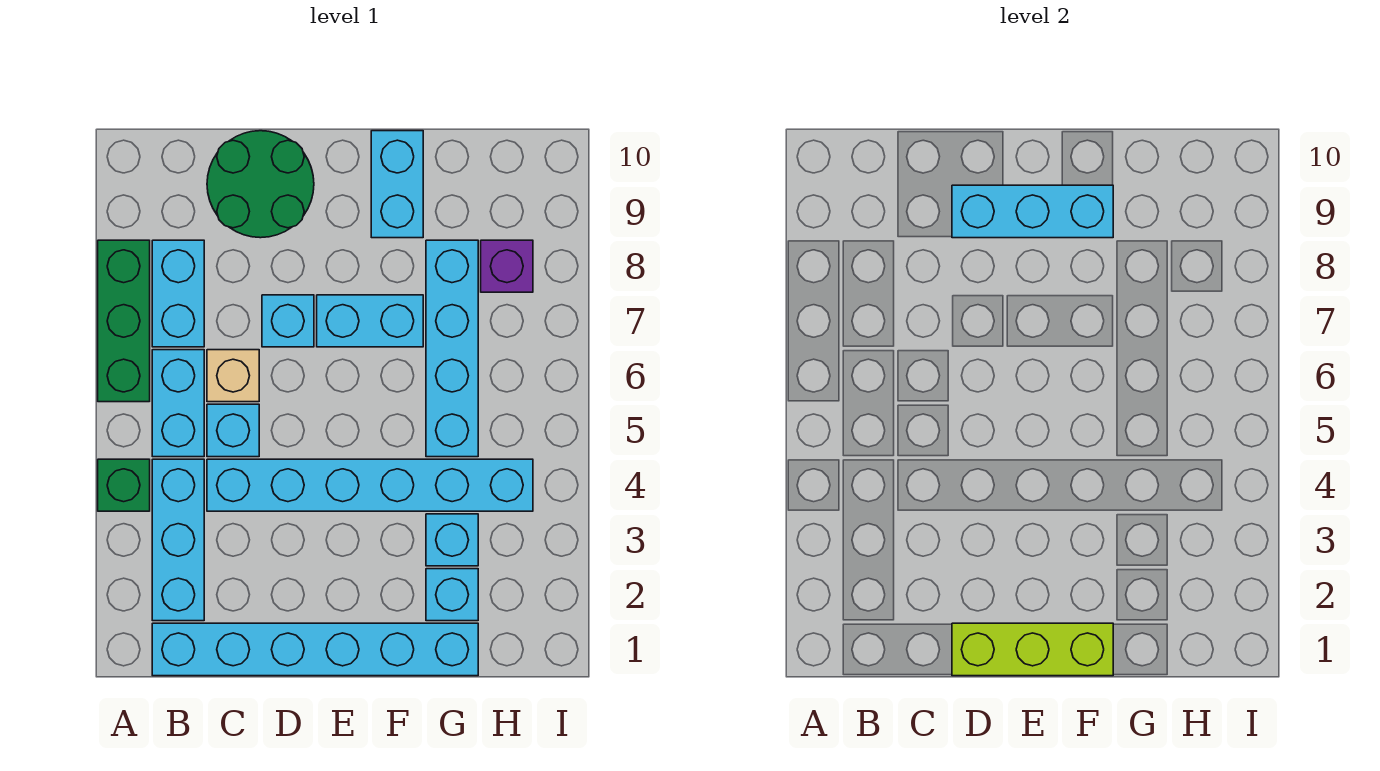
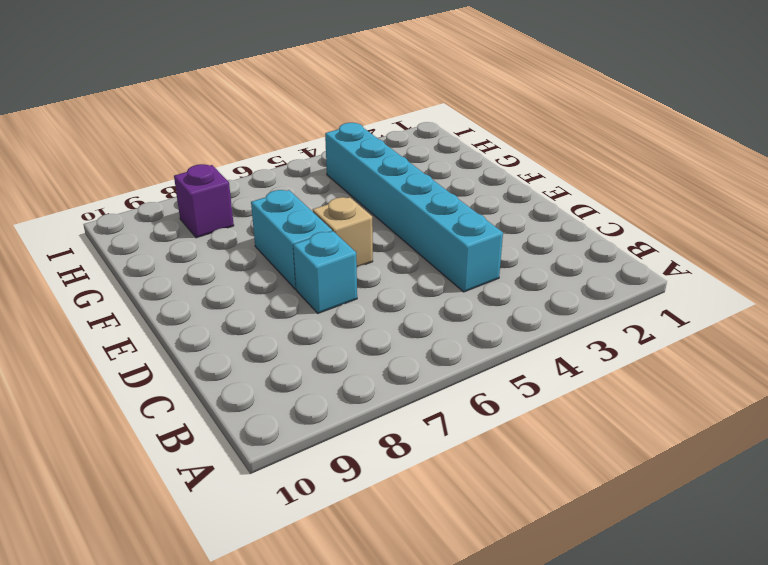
tan brick E6 level 1 -> tan brick C6 level 1
none -> green brick A4 level 1
none -> green brick A6:A8 level 1
none -> cyan brick B1:G1 level 1

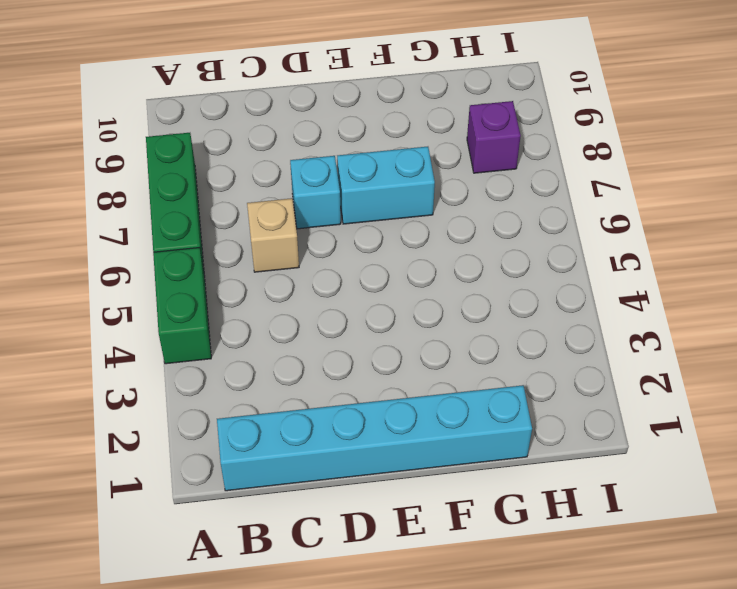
green brick A4:A5 level 1 -> green brick A4 level 1
none -> cyan brick B2:B4 level 1
none -> cyan brick B5:B6 level 1
none -> cyan brick B7:B8 level 1

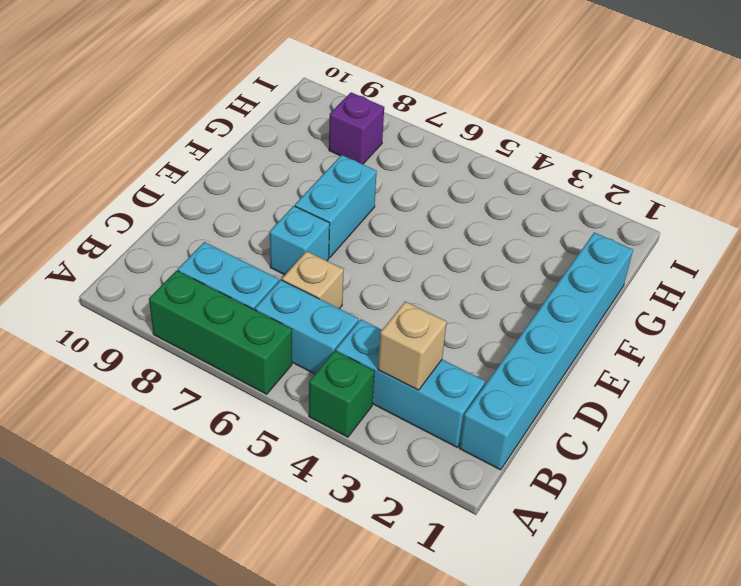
tan brick B3 level 2 -> none
none -> cyan brick C4:H4 level 1
none -> cyan brick C5 level 1
none -> green round brick C9:D10 level 1

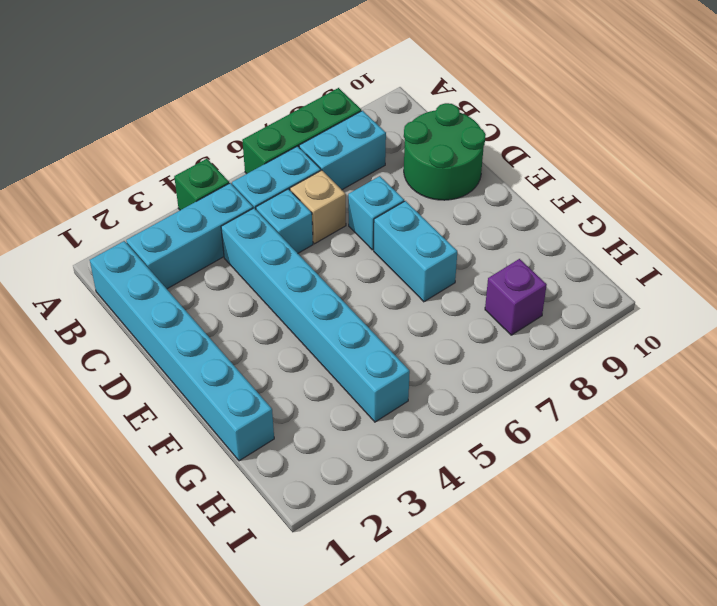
none -> cyan brick F9:F10 level 1
none -> cyan brick G2 level 1
none -> cyan brick G3 level 1

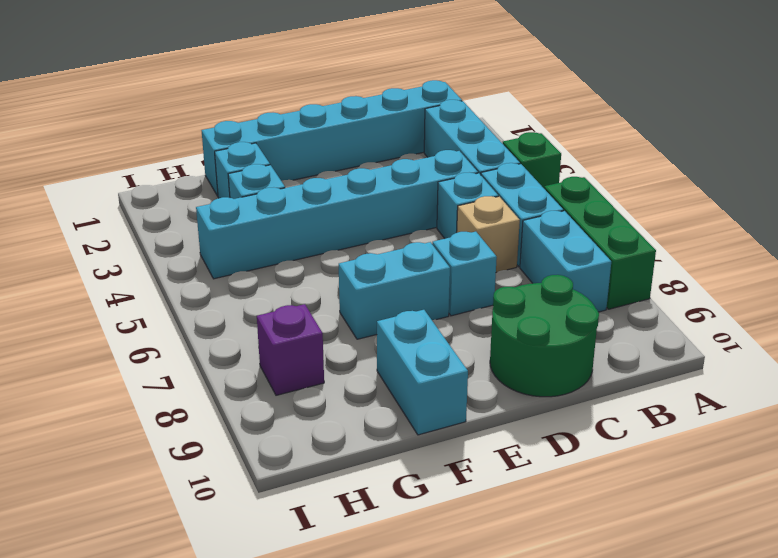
none -> cyan brick G5:G8 level 1
none -> lime brick D1:F1 level 2
none -> cyan brick D9:F9 level 2

